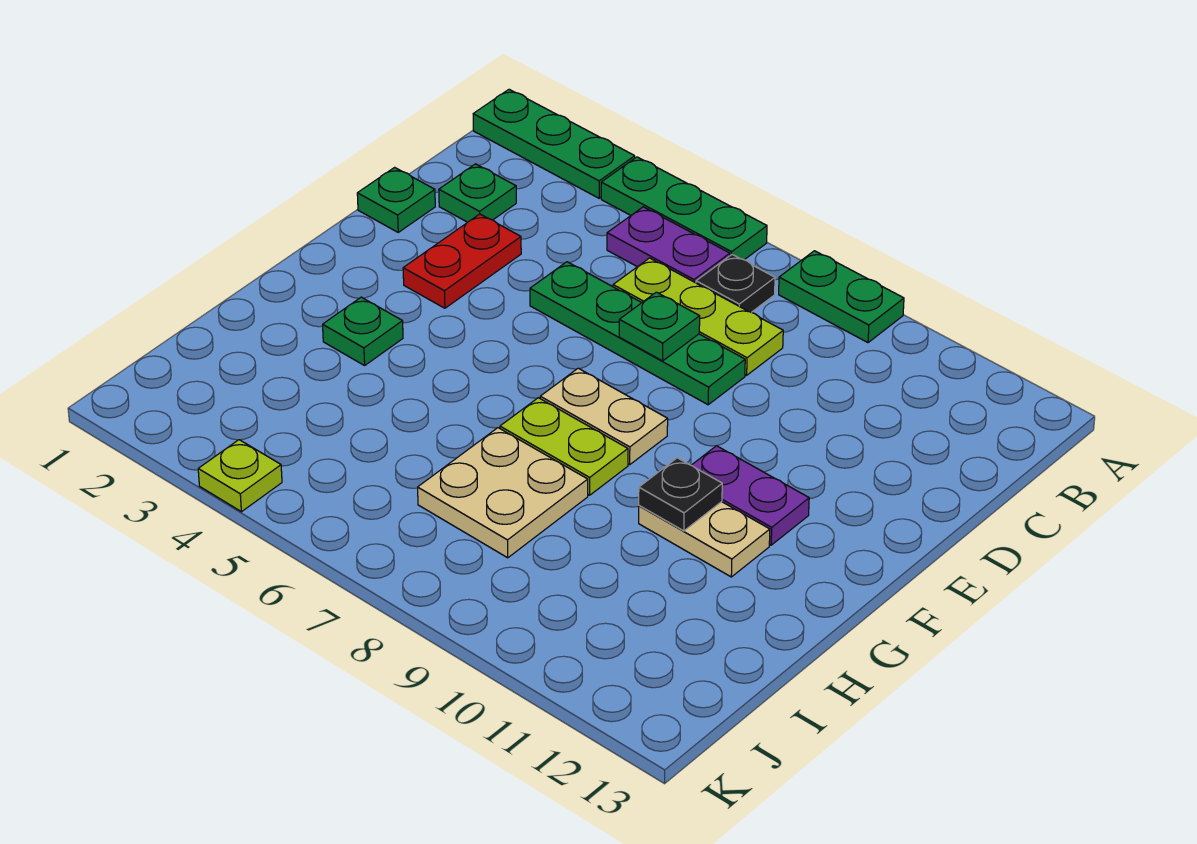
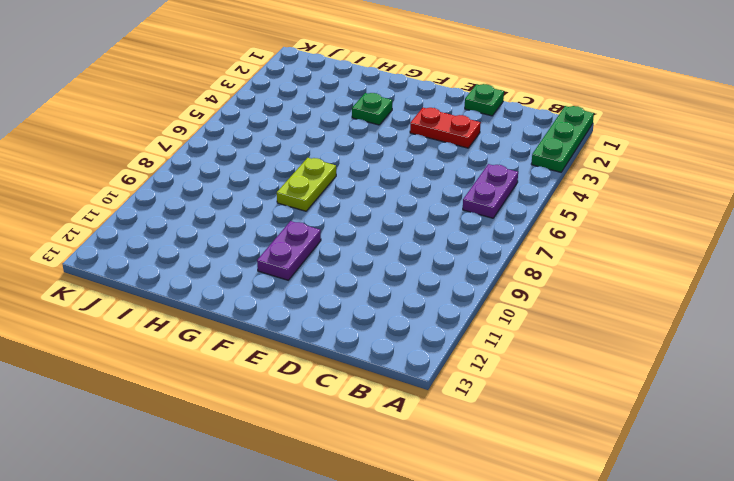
none -> green plate A4:A6 level 1
none -> green plate A8:A9 level 1
none -> black plate B7 level 1

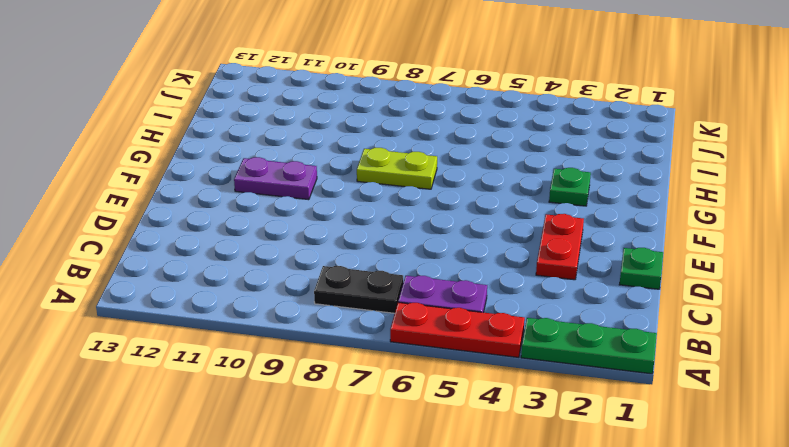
red plate A4:A6 level 1 -> green plate A4:A6 level 1
black plate B7:B8 level 1 -> black plate B7 level 1
none -> green plate A8:A9 level 1
none -> green plate C2 level 1
none -> lime plate C6:C8 level 1

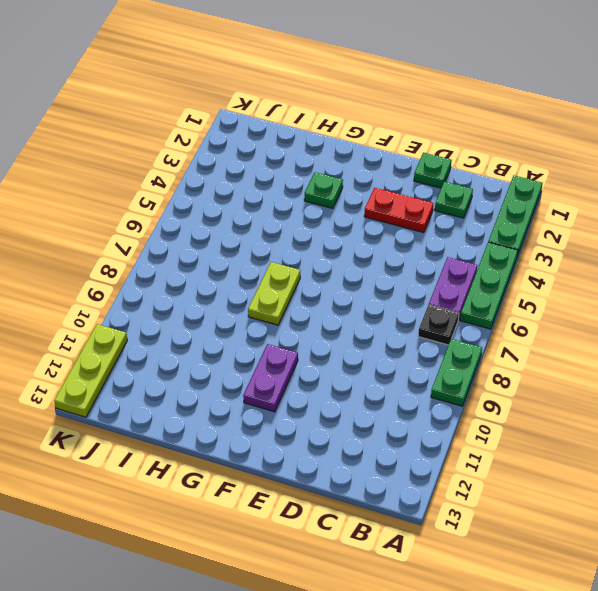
lime plate K11:K13 level 1 -> lime plate C6:C8 level 1
none -> green plate D5:D8 level 1
none -> tan plate F7:F8 level 1
none -> tan plate G10:G11 level 1

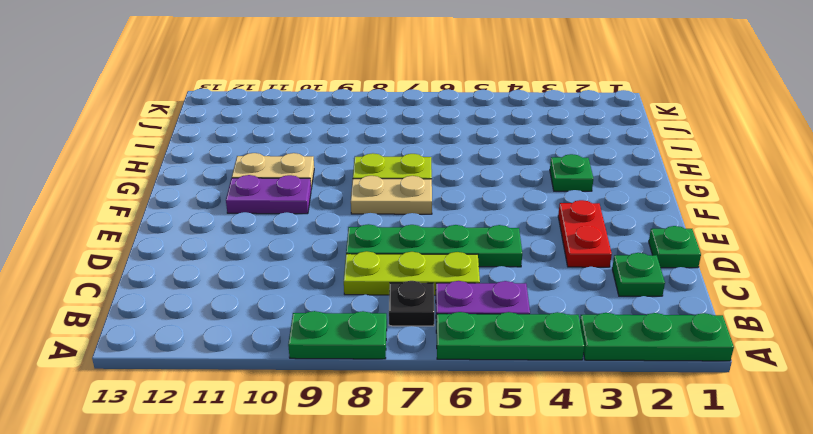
none -> tan plate H7:I8 level 1
none -> lime plate K4 level 1
none -> green plate D7 level 2

